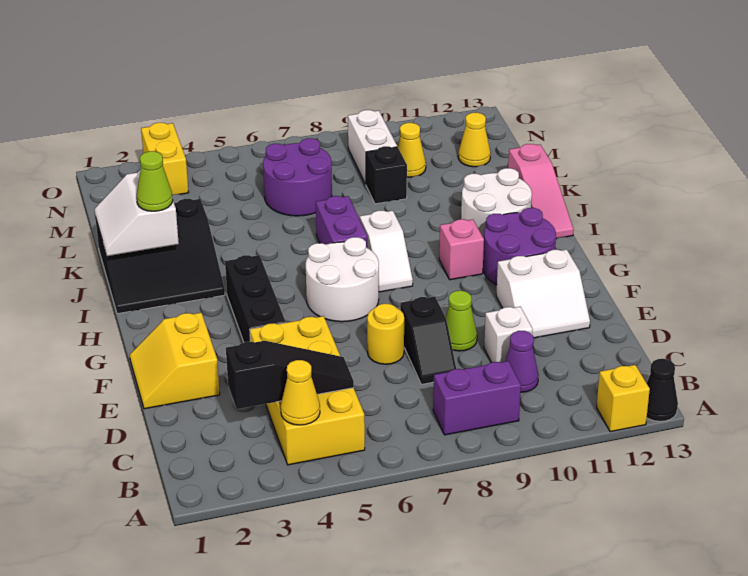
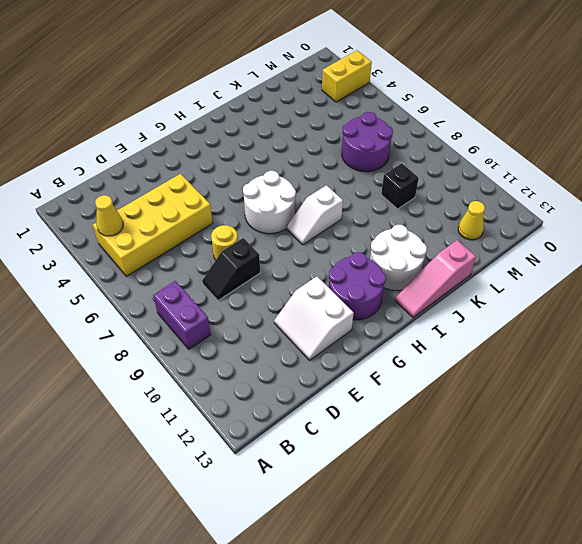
none -> yellow brick A12 level 1
none -> black cone A13 level 1
none -> purple cone C10 level 1
none -> white brick D10 level 1

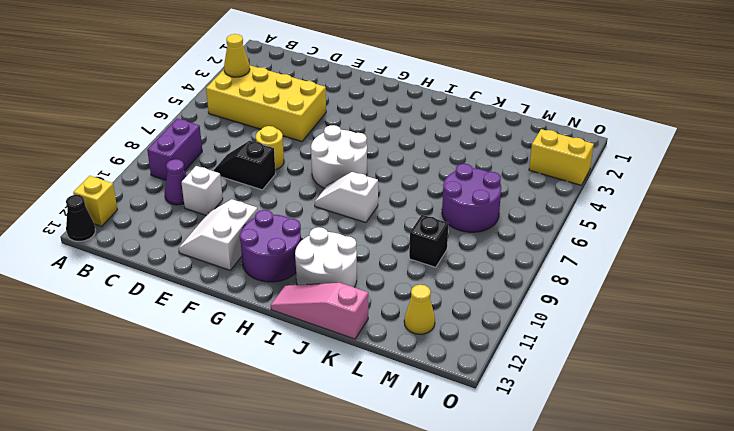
none -> yellow slope E1:F2 level 1 top 2
none -> lime cone E9 level 1
none -> black brick F4:H4 level 1
none -> pink brick H10 level 1

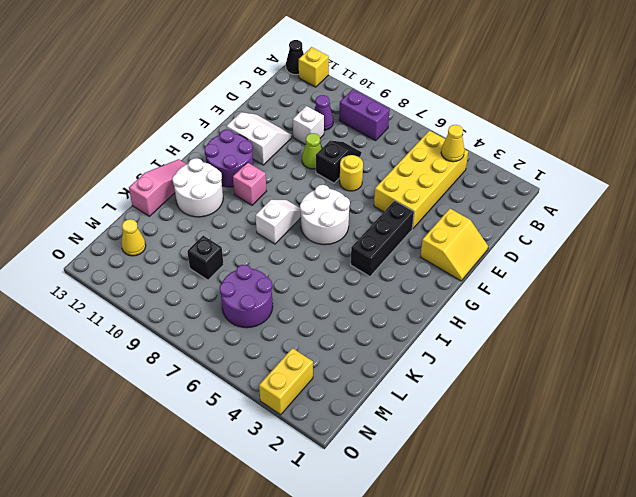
none -> black slope I1:K3 level 1 top K
none -> purple brick I7:J7 level 1
none -> white brick M9:N9 level 1
none -> yellow cone M10 level 1

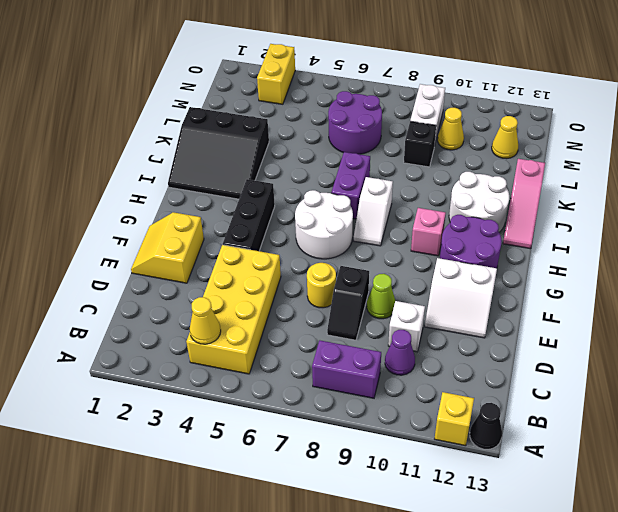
none -> black slope C3:C5 level 2 top 3
none -> white slope J1:K2 level 2 top 2
none -> lime cone J2 level 3

